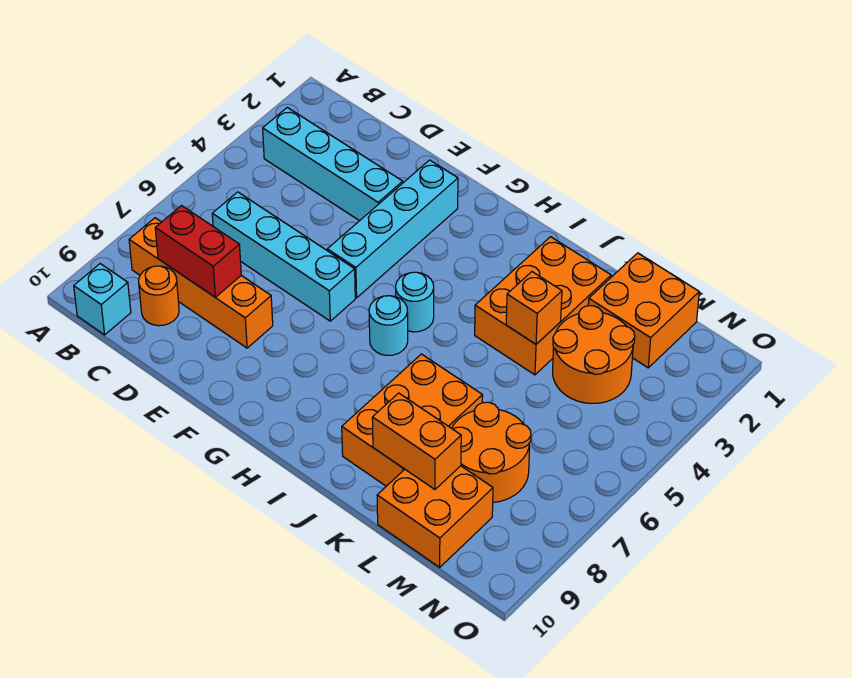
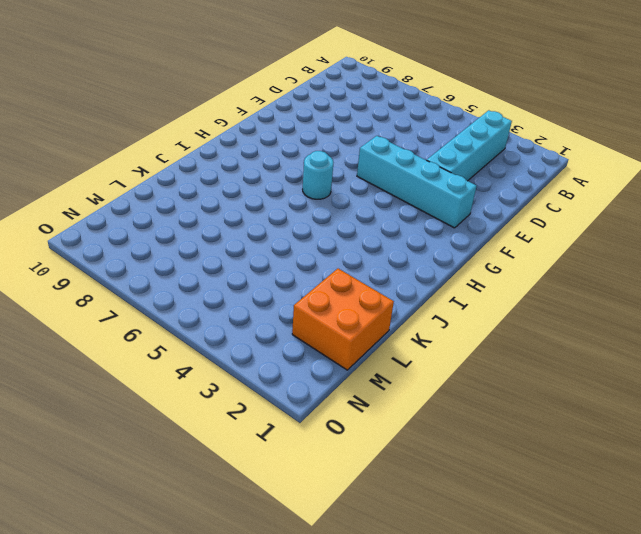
none -> orange brick B8:E8 level 1
none -> cyan brick B10 level 1
none -> cyan brick C6:F6 level 1

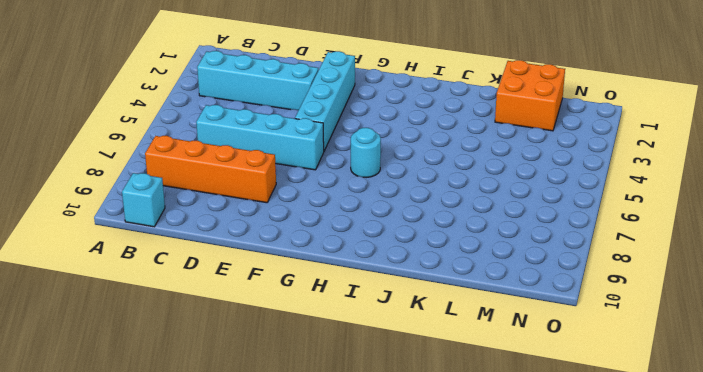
none -> orange round brick C9 level 1
none -> cyan round brick H5 level 1
none -> orange brick J2:K4 level 1

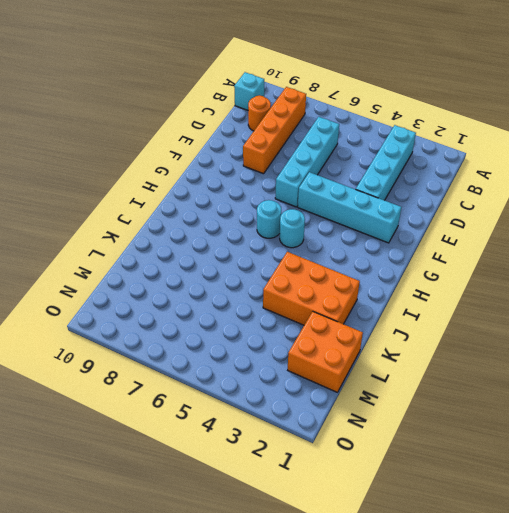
none -> orange brick J7:K9 level 1
none -> orange round brick L3:M4 level 1
none -> orange round brick L7:M8 level 1

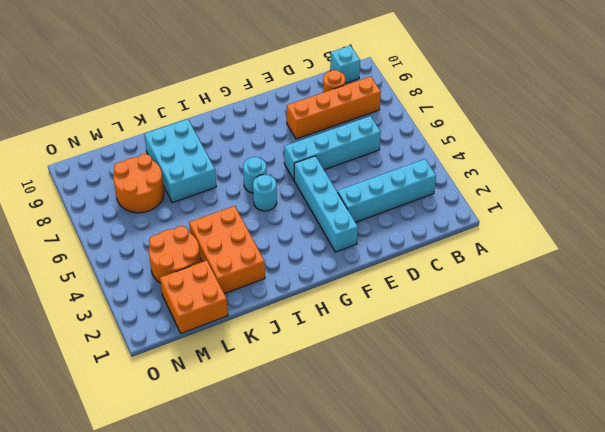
cyan brick J7:K9 level 1 -> orange brick J7:K9 level 1
none -> orange brick L9:M10 level 1
none -> red brick C8:D8 level 2
none -> orange brick K4 level 2

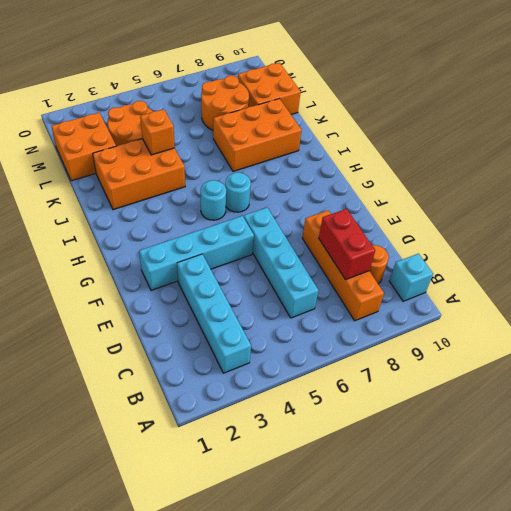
none -> orange brick K9:L9 level 2

